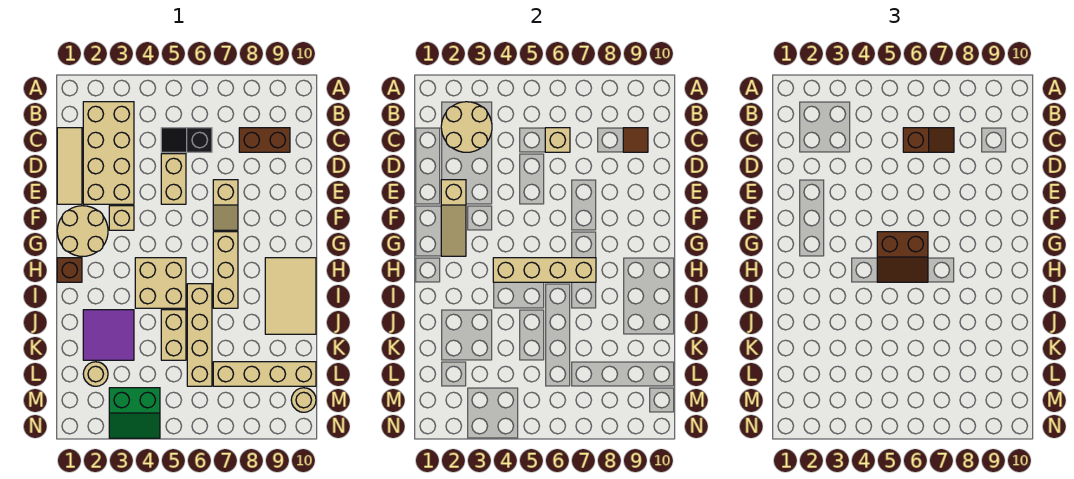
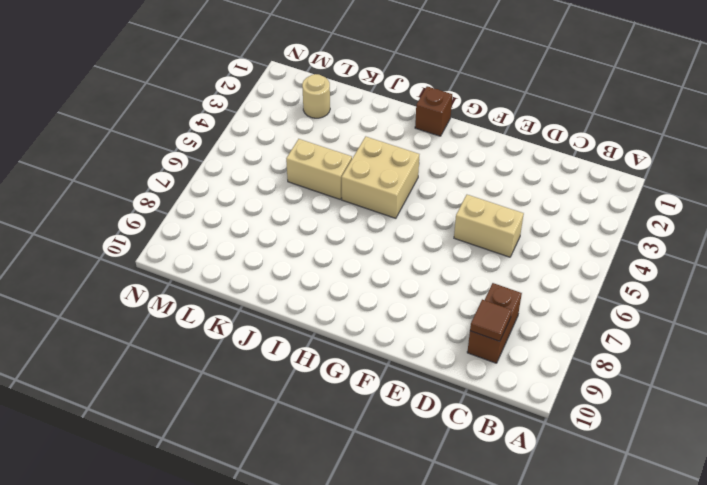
none -> tan brick B2:E3 level 1
none -> tan tile C1:E1 level 1
none -> black slope C5:C6 level 1 top 6

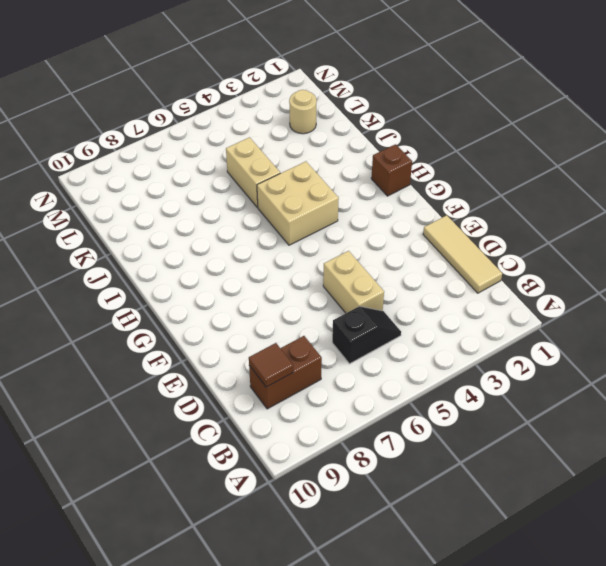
none -> tan brick B2:E3 level 1
none -> tan slope E7:F7 level 1 top E
none -> tan round brick F1:G2 level 1

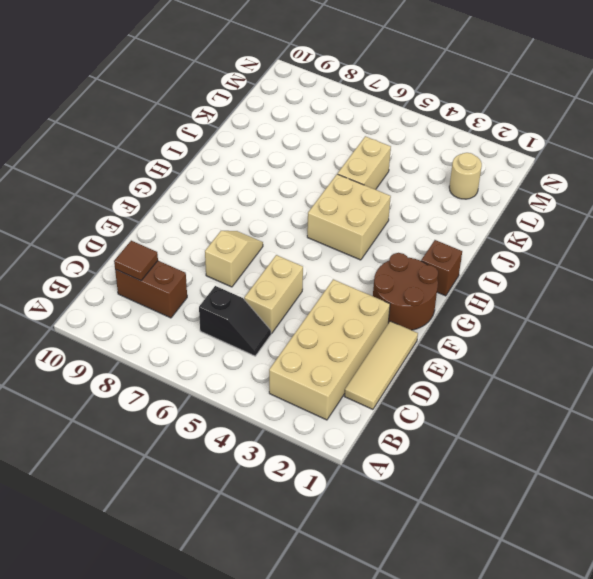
brown round brick F1:G2 level 1 -> tan round brick F1:G2 level 1
none -> tan brick F3 level 1
none -> tan brick G7:I7 level 1
none -> tan tile H9:J10 level 1

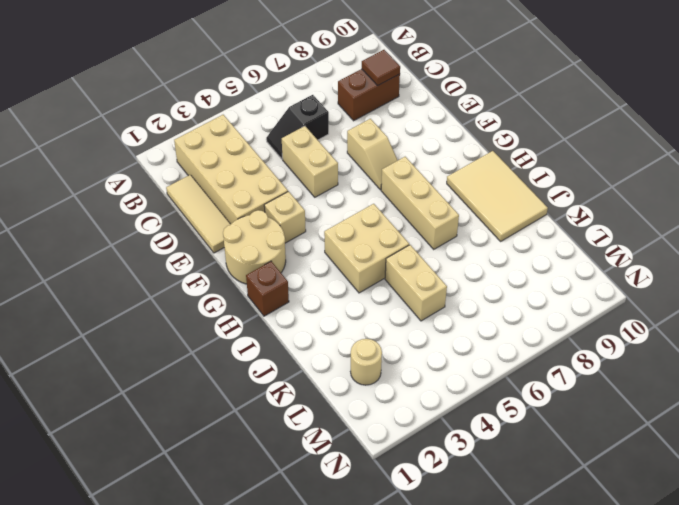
none -> tan brick I6:L6 level 1
none -> purple tile J2:K3 level 1
none -> tan brick L7:L10 level 1

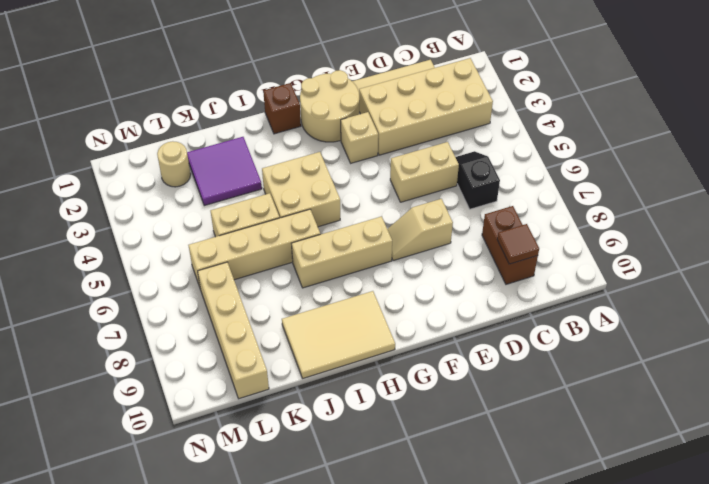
none -> green slope M3:N4 level 1 top M
none -> tan round brick M10 level 1
none -> tan round brick B2:C3 level 2

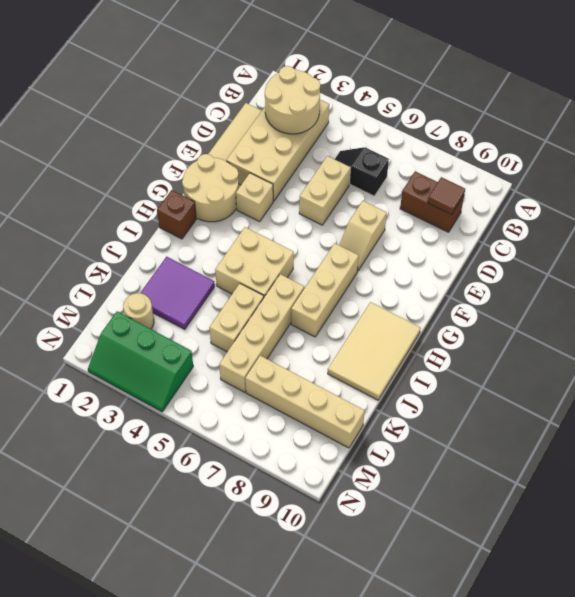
green slope M2:N4 level 1 top M -> green slope M3:N4 level 1 top M
none -> tan round brick M10 level 1
none -> tan brick C6 level 2
none -> tan slope E2:G2 level 2 top E

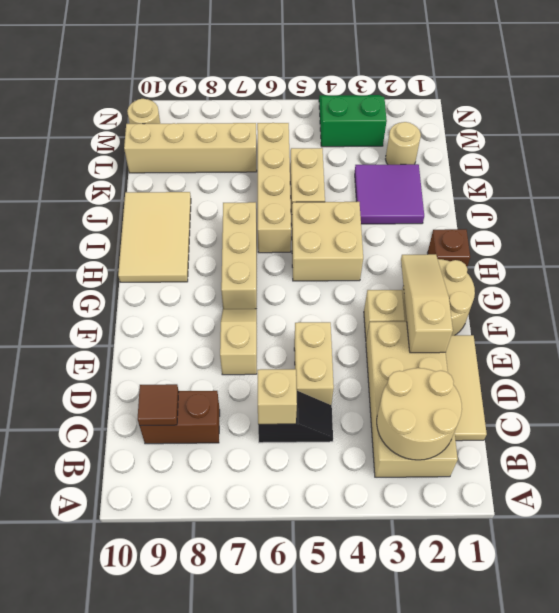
none -> tan brick H4:H7 level 2
none -> brown slope C6:C7 level 3 top 6
none -> brown slope G5:H6 level 3 top G

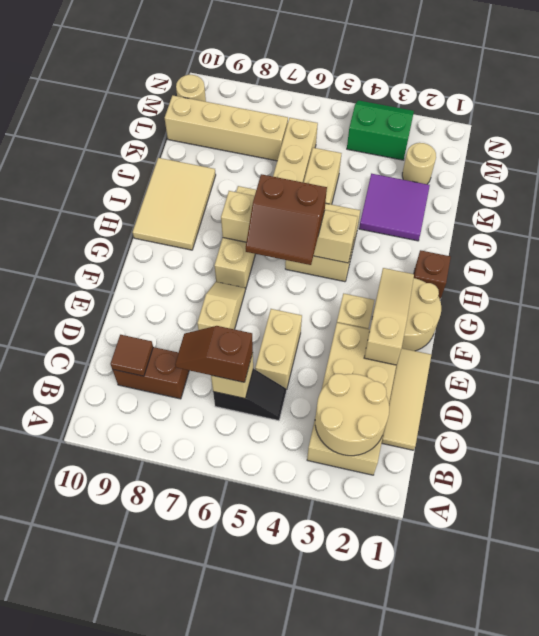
brown slope G5:H6 level 3 top H -> brown slope G5:H6 level 3 top G

